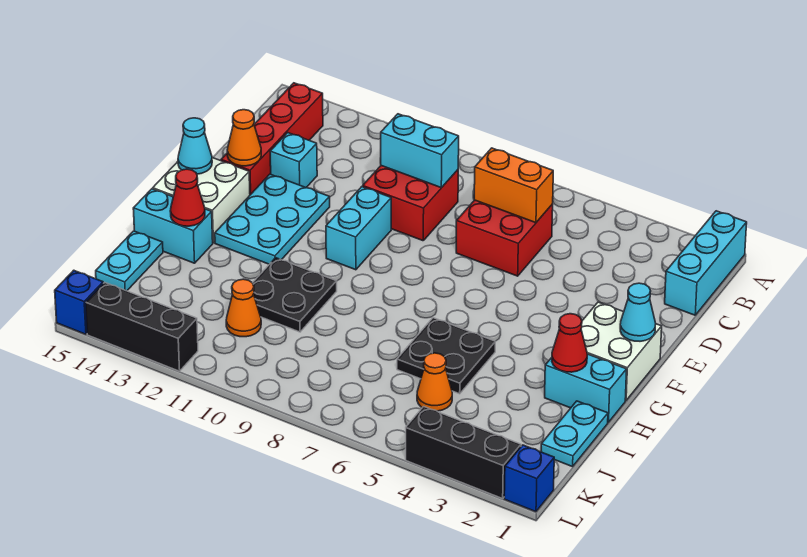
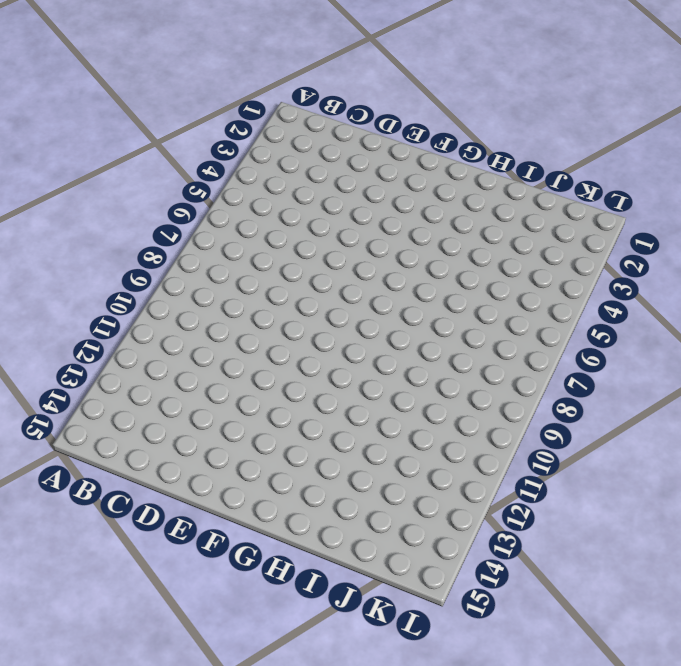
none -> cyan brick A1:C1 level 1
none -> red brick B14:E14 level 1
none -> red brick C6:D7 level 1

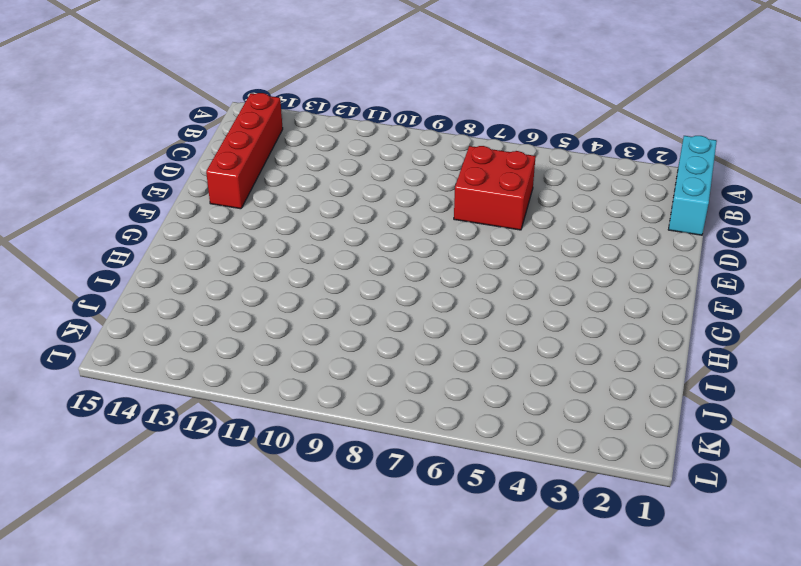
none -> red brick C9:D10 level 1
none -> cyan brick D13 level 1
none -> cyan brick E10:F10 level 1

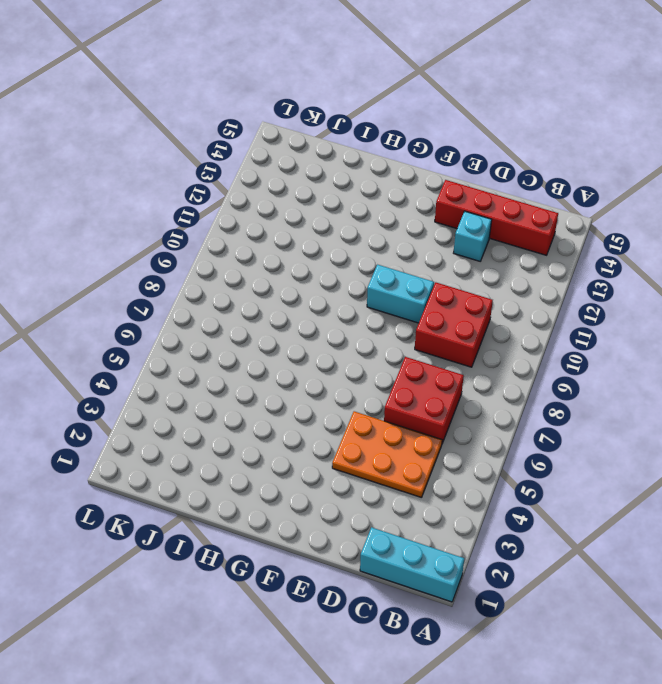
orange plate C4:E5 level 1 -> none
none -> cyan plate E12:G13 level 1
none -> white brick F1:G2 level 1
none -> white brick F14:G15 level 1

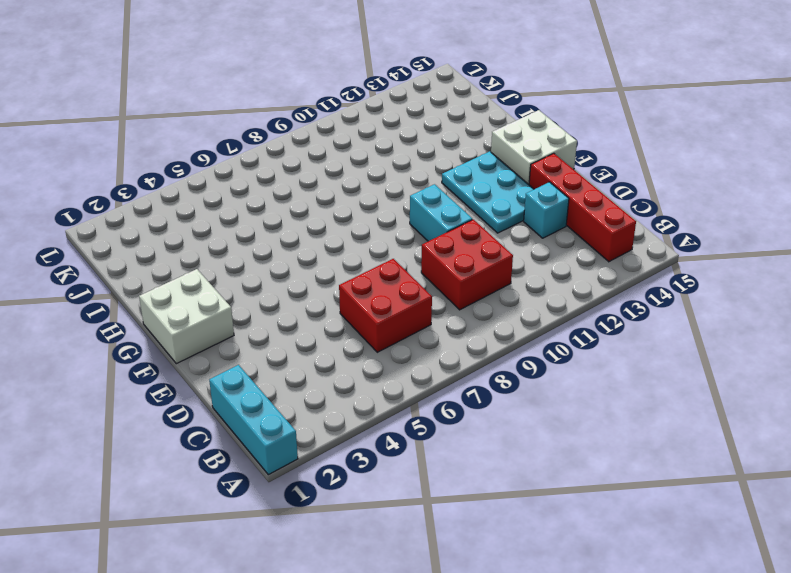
none -> cyan brick H1:H2 level 1
none -> black plate H5:I6 level 1
none -> black plate H10:I11 level 1

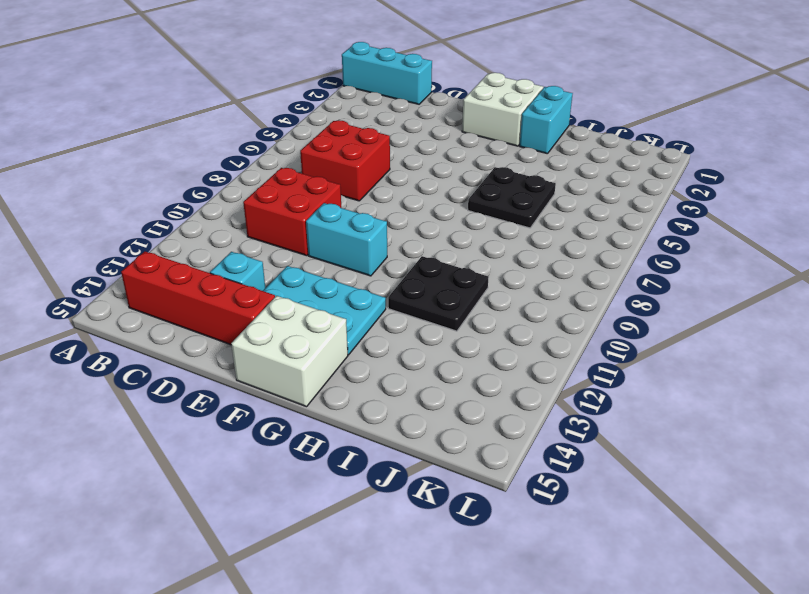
none -> cyan brick H14:H15 level 1
none -> cyan plate I1:J1 level 1
none -> cyan plate I15:J15 level 1

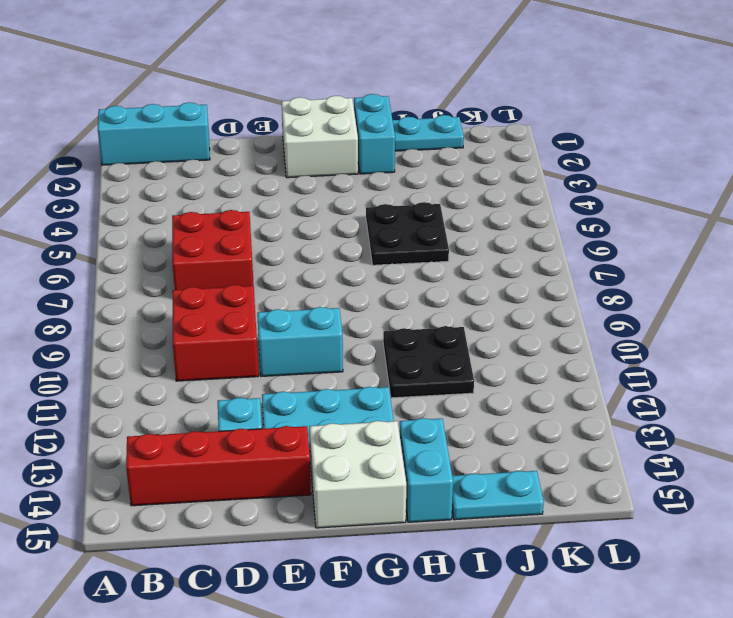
none -> orange cone J5 level 1
none -> orange cone J11 level 1
none -> blue brick L1 level 1

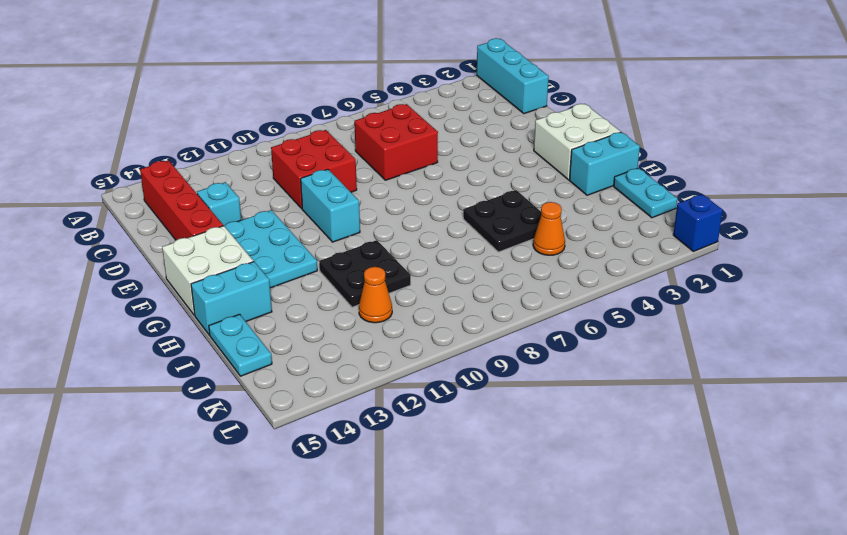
none -> black brick L2:L4 level 1
none -> black brick L12:L14 level 1
none -> blue brick L15 level 1

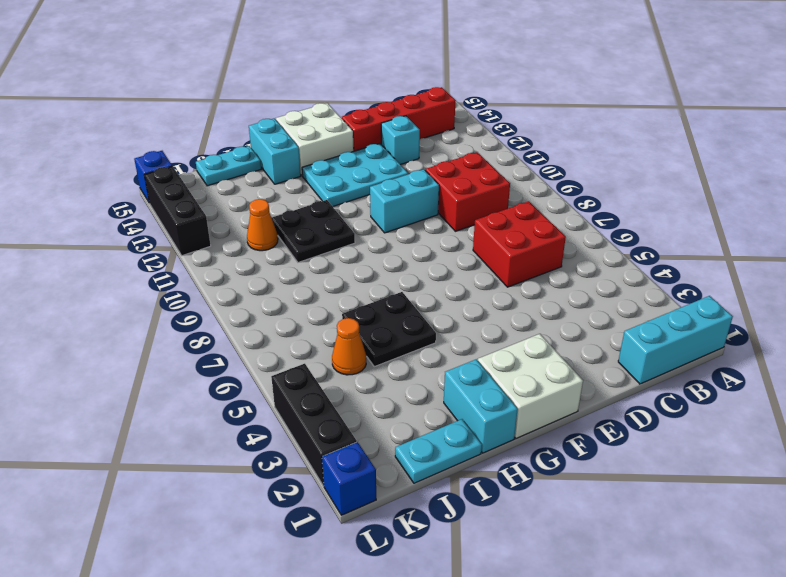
none -> orange brick C6:C7 level 2
none -> cyan brick C9:C10 level 2
none -> orange cone E14 level 2

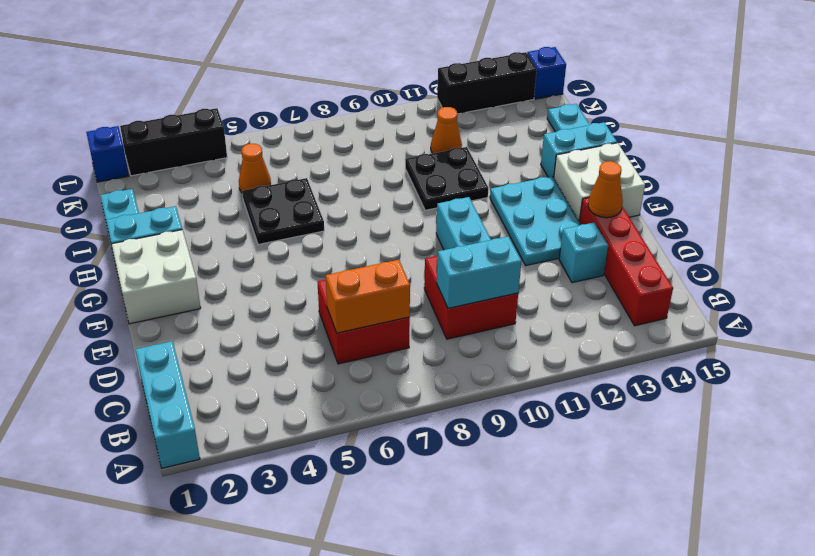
none -> cyan cone F1 level 2
none -> cyan cone F15 level 2
none -> red cone H2 level 2

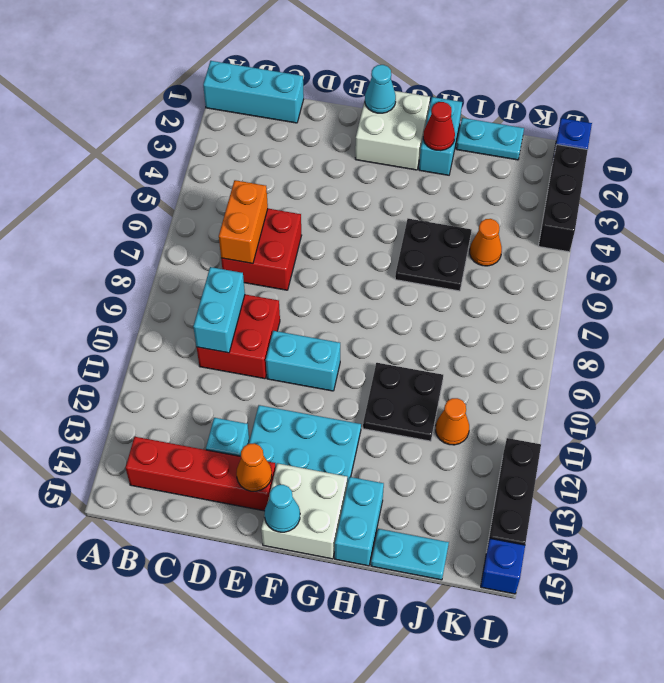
none -> red cone H14 level 2

